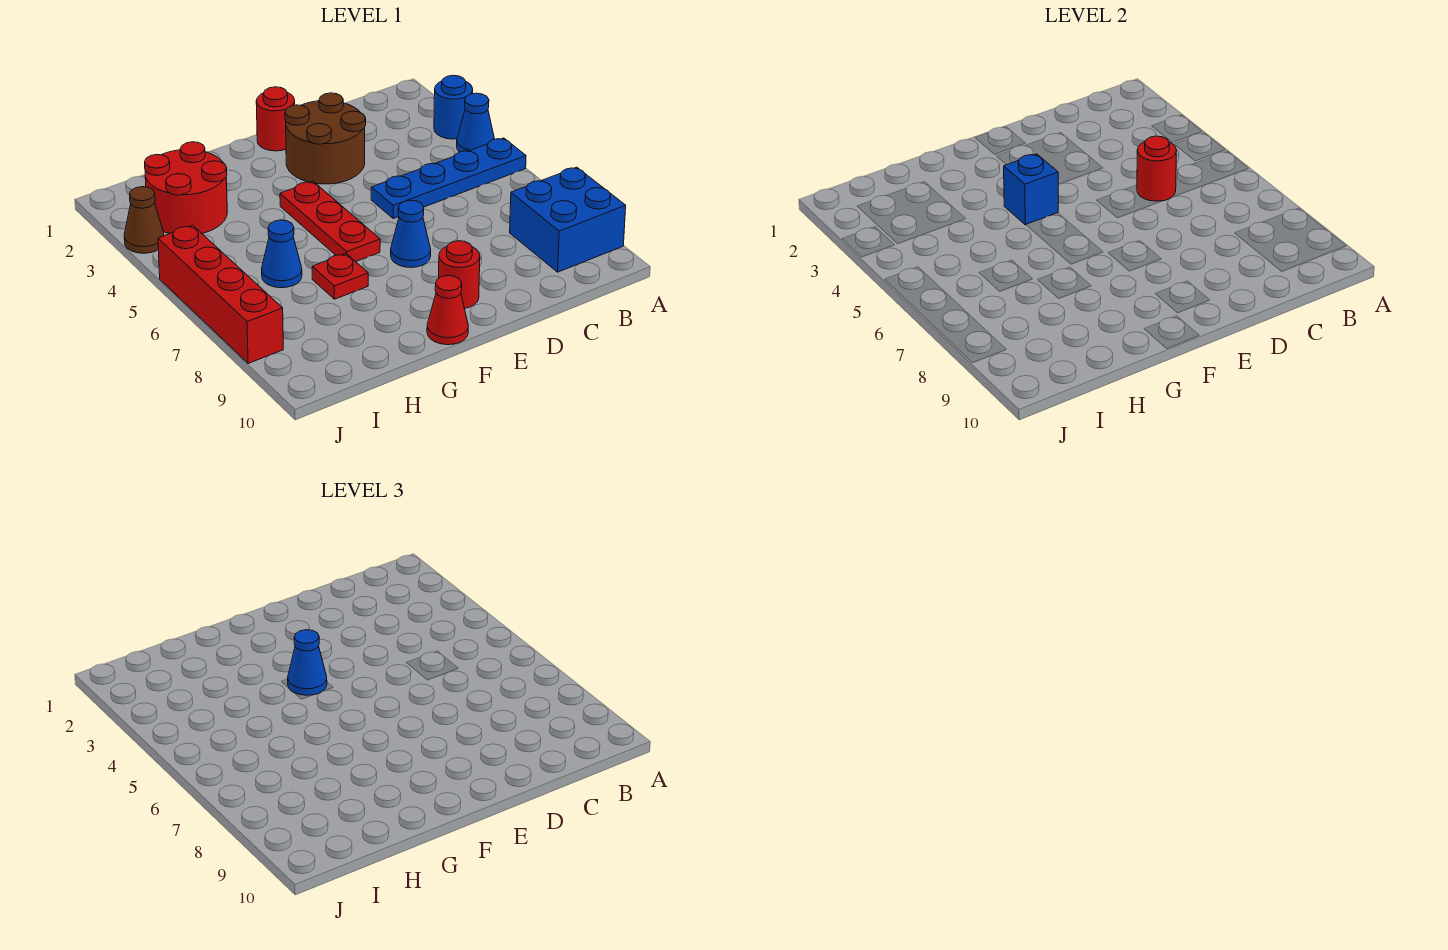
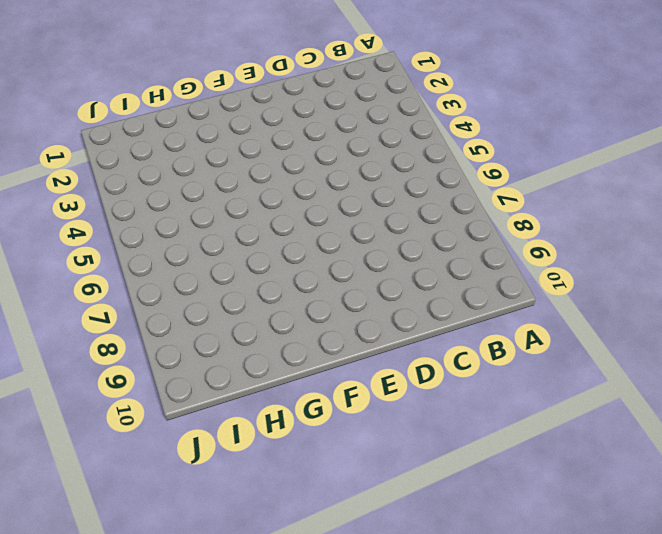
none -> blue round brick A3 level 1
none -> blue cone A4 level 1
none -> blue plate A5:D5 level 1

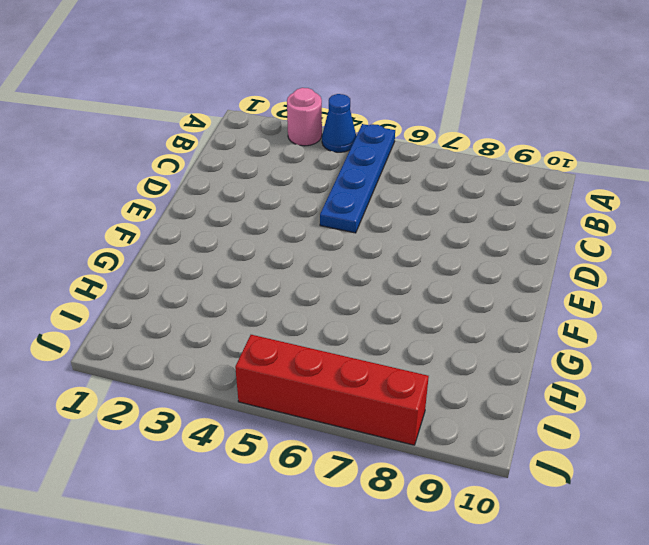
pink round brick A3 level 1 -> blue round brick A3 level 1
none -> blue brick A8:B9 level 1
none -> brown round brick D2:E3 level 1
none -> red round brick E1 level 1

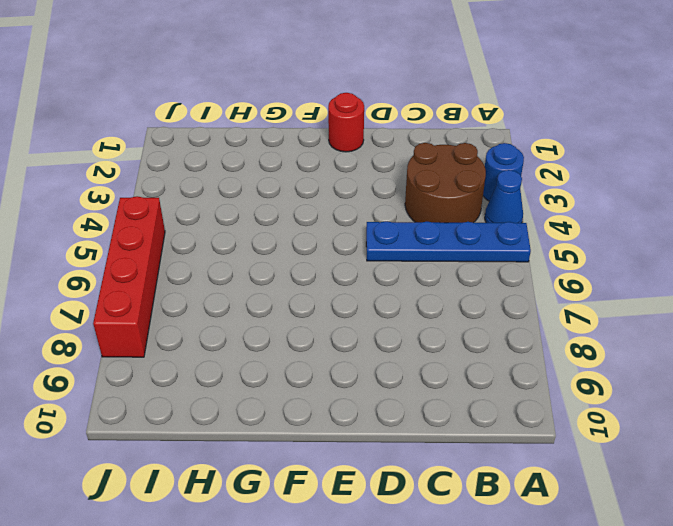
brown round brick B3:C4 level 1 -> brown round brick D2:E3 level 1
none -> blue brick A8:B9 level 1
none -> blue cone E7 level 1
none -> red round brick E9 level 1

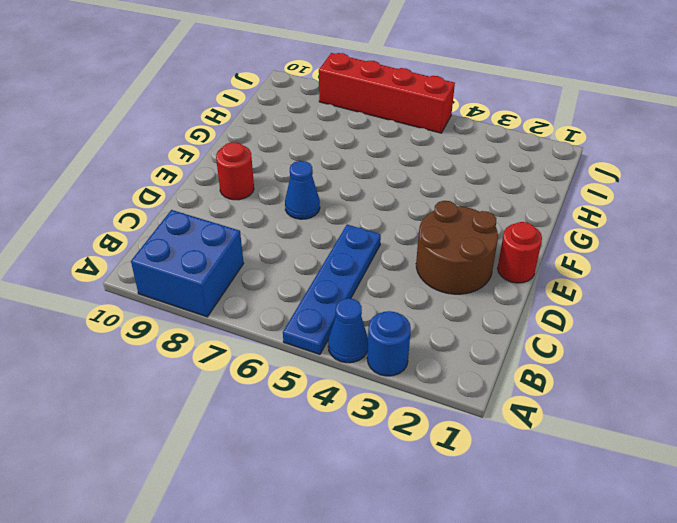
none -> red plate F4:F6 level 1
none -> red cone F10 level 1
none -> red plate G7 level 1

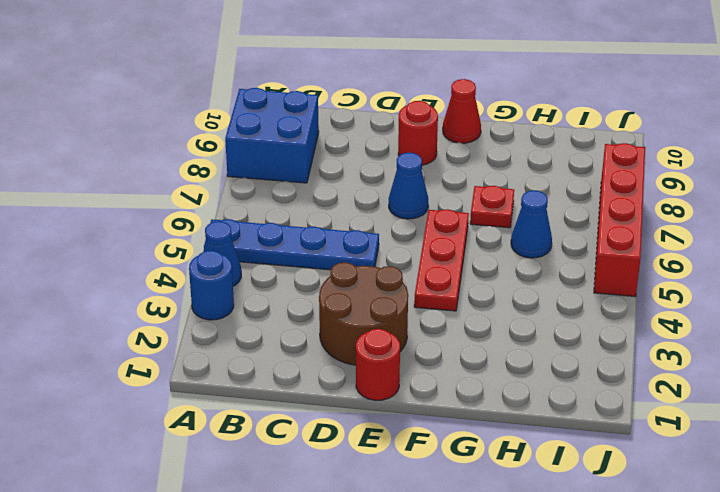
none -> red round brick H2:I3 level 1
none -> brown cone J3 level 1
none -> red round brick C5 level 2

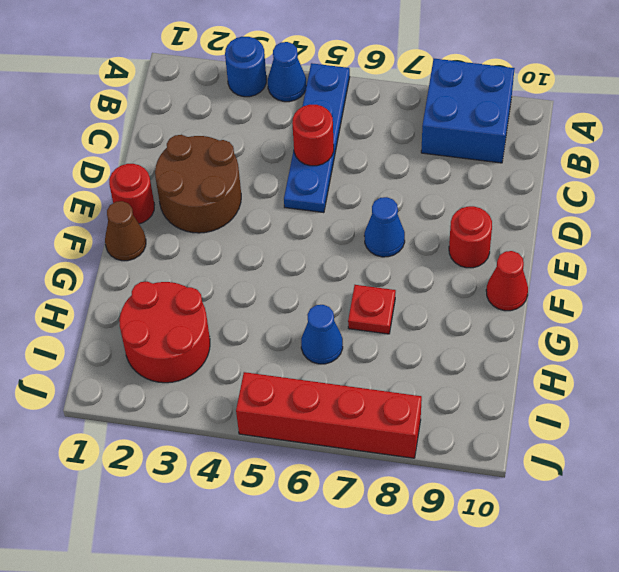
brown cone F1 level 1 -> brown cone J3 level 1
none -> red plate F4:F6 level 1
none -> blue brick F4 level 2
none -> blue cone F4 level 3

